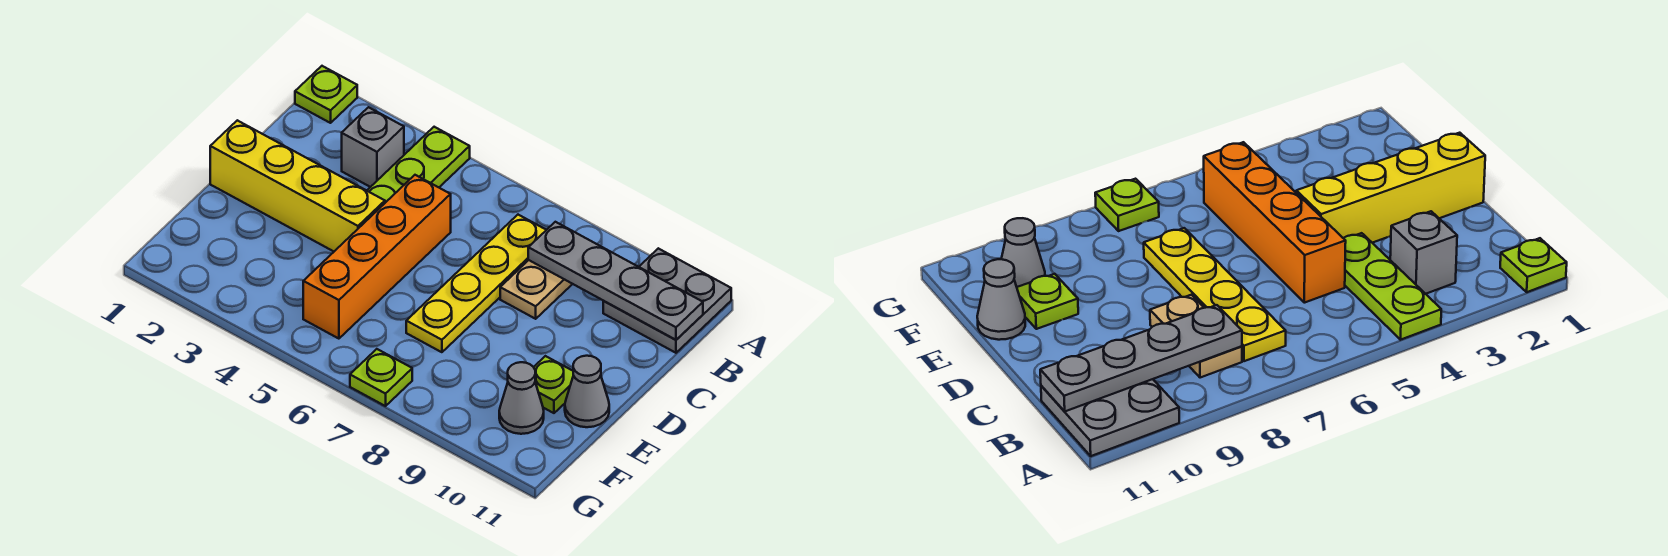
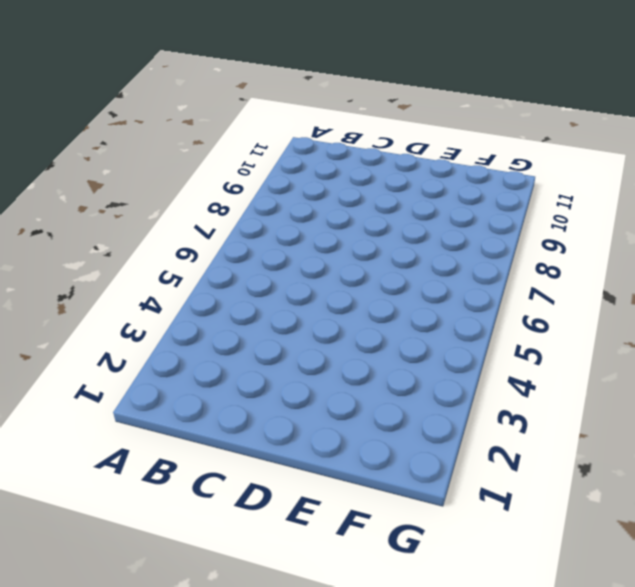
none -> lime plate A1 level 1
none -> lime plate A4:C4 level 1
none -> grey plate A10:B11 level 1

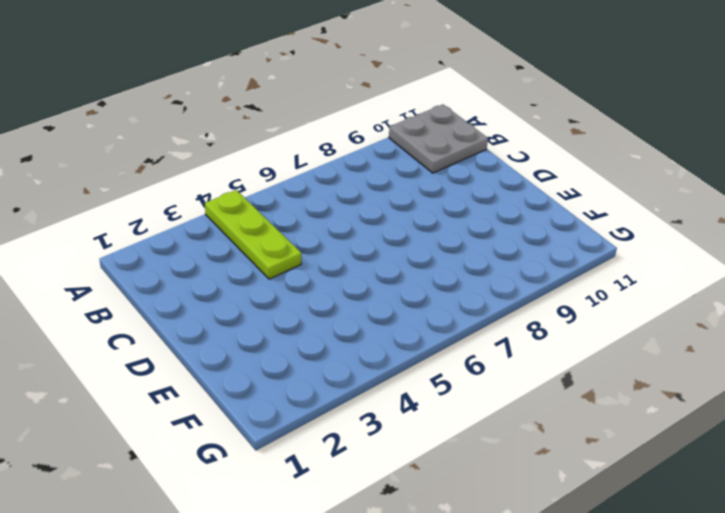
none -> lime plate A1 level 1
none -> grey brick B3 level 1
none -> yellow plate B7:E7 level 1

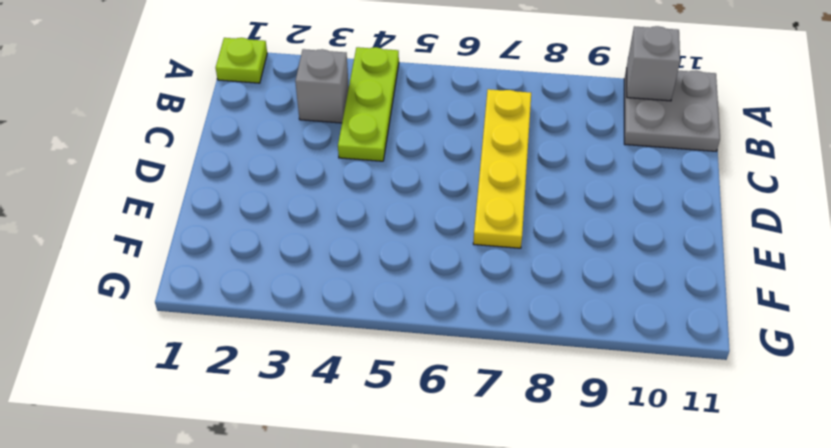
grey brick A10 level 2 -> none
none -> tan plate B8:C8 level 1
none -> orange brick C5:F5 level 1
none -> yellow brick D1:D4 level 1

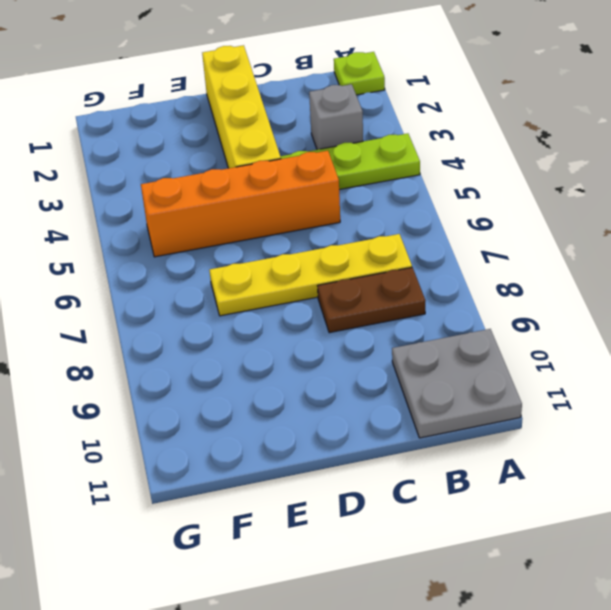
brown plate B8:C8 level 1 -> tan plate B8:C8 level 1
none -> lime plate E10 level 1
none -> grey cone E11 level 1
none -> grey cone F10 level 1

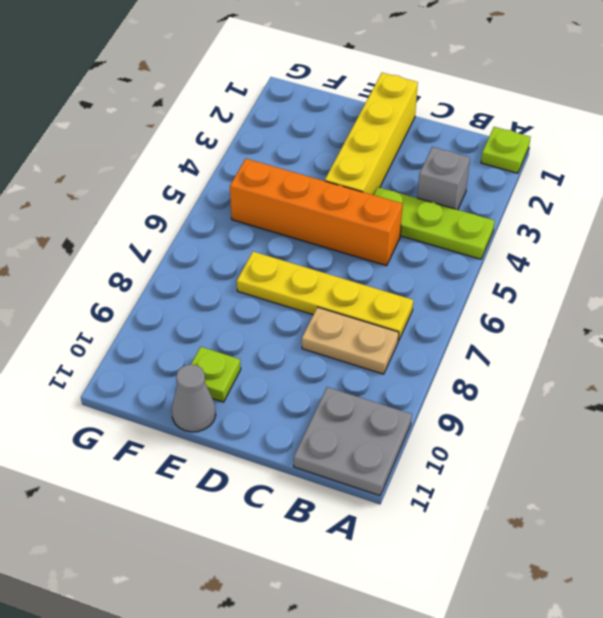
none -> grey cone F10 level 1
none -> lime plate G7 level 1
none -> grey plate B8:B11 level 2

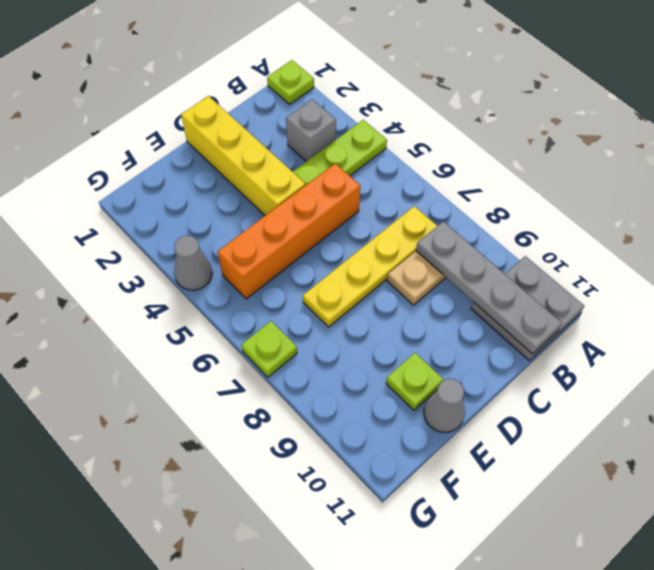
grey cone G4 level 1 -> grey cone F10 level 1

